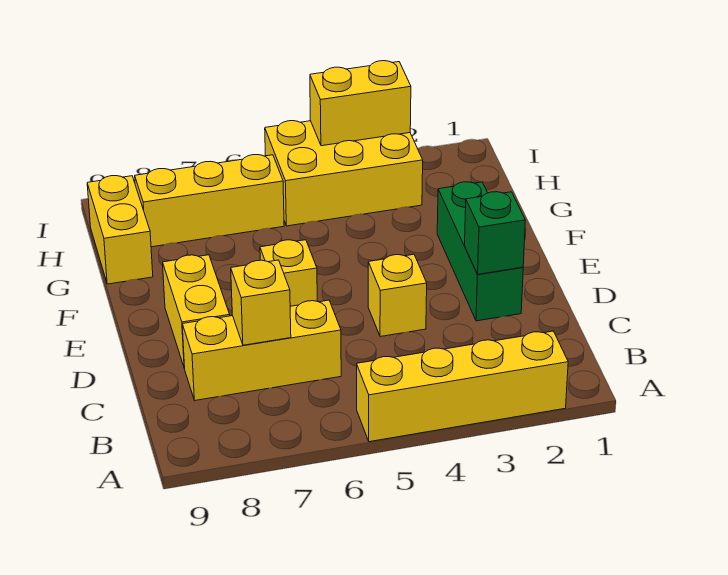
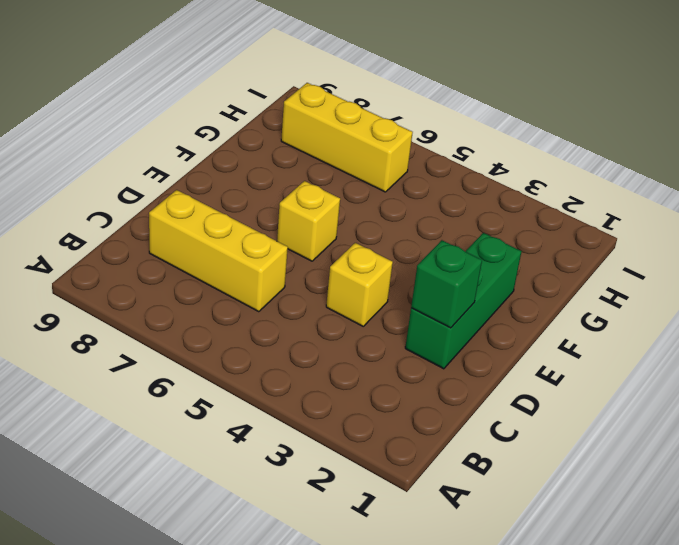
none -> yellow brick A2:A5 level 1
none -> yellow brick D8:E8 level 1
none -> yellow brick G9:H9 level 1

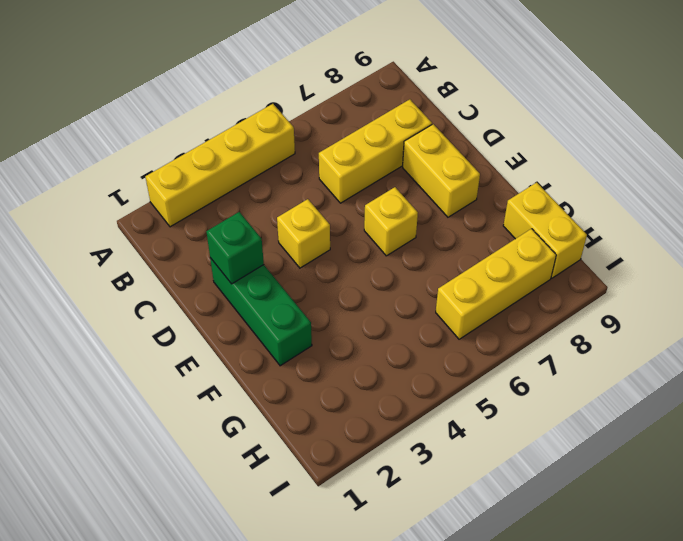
none -> yellow brick H3:I5 level 1
none -> yellow brick C7 level 2
none -> yellow brick I3:I4 level 2

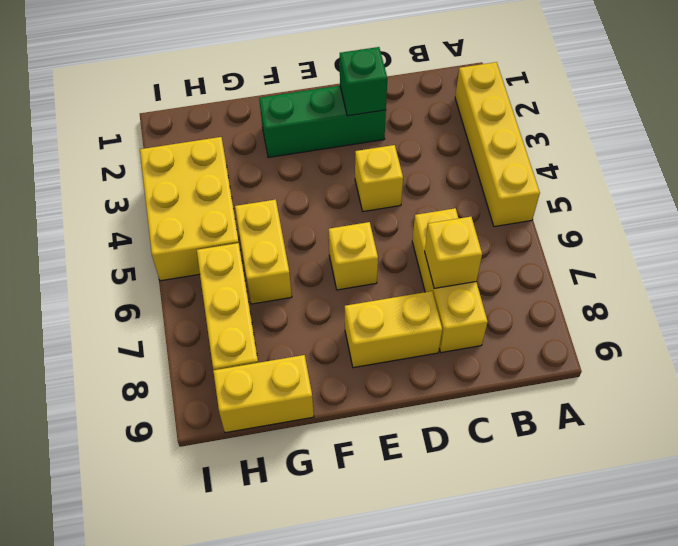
yellow brick G5:G6 level 1 -> yellow brick I3:I4 level 2

